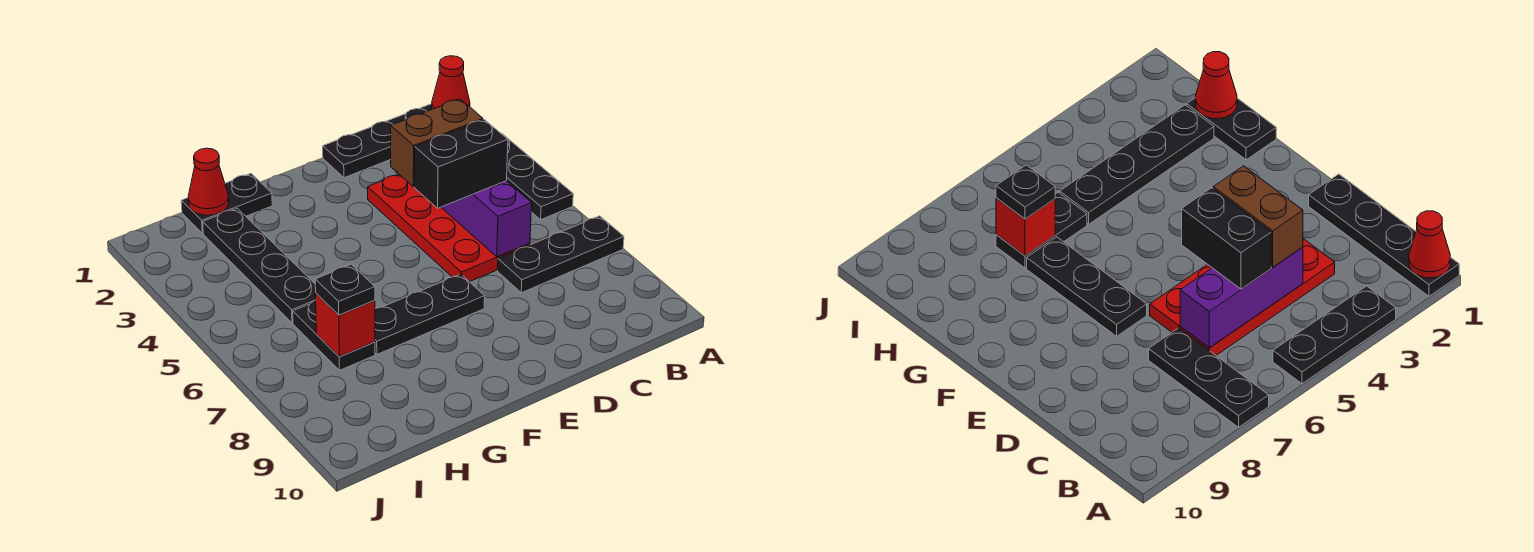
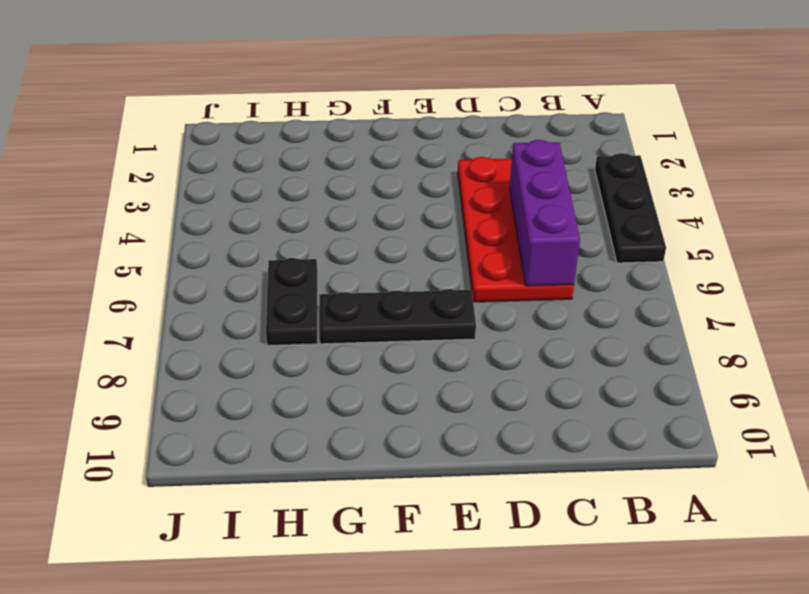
none -> black plate A1:D1 level 1
none -> black plate A7:C7 level 1
none -> black plate G1:H1 level 1

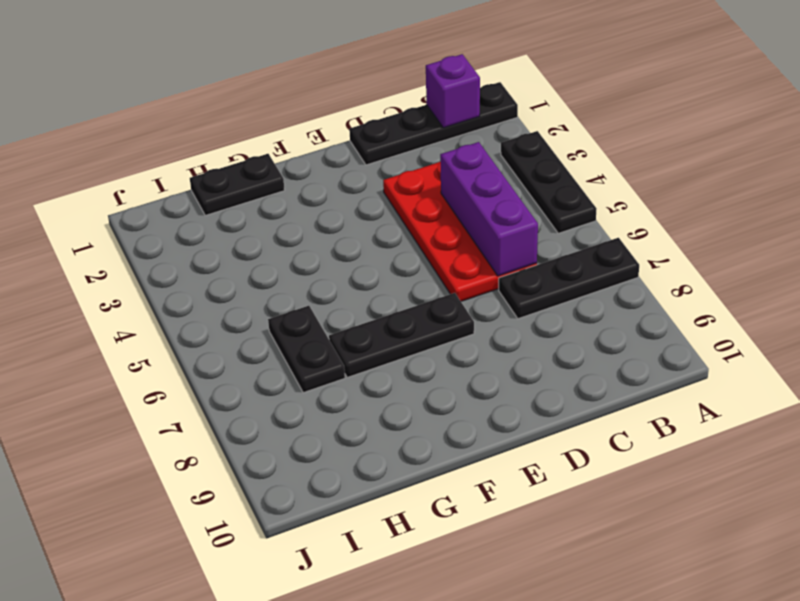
purple brick B1 level 2 -> none
none -> black plate H2:H5 level 1
none -> red cone A1 level 2
none -> red cone H1 level 2

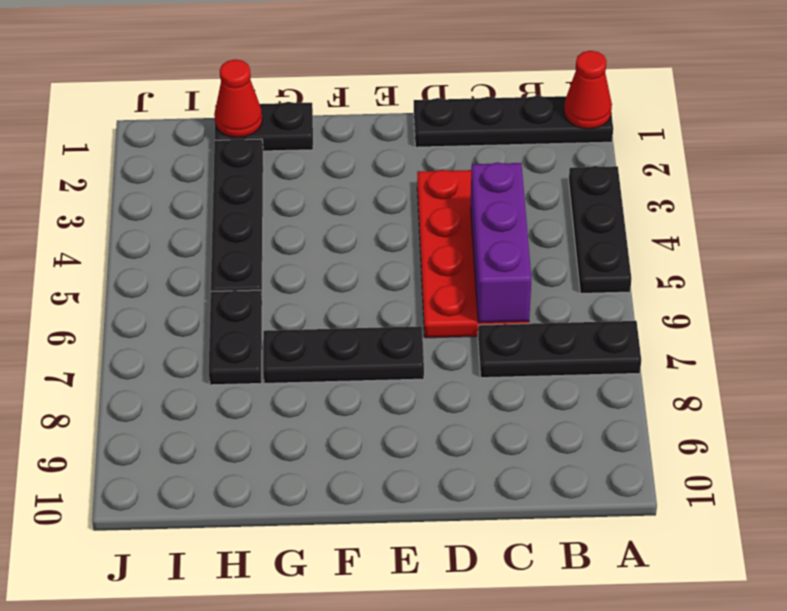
none -> red brick H7 level 2
none -> brown brick C4:D4 level 3
none -> black brick C5:D5 level 3

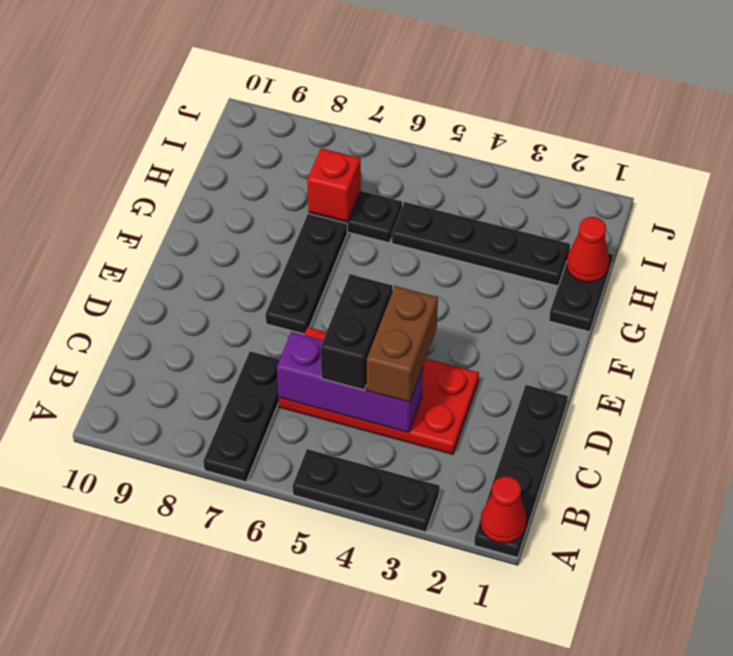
none -> black plate H7 level 3

